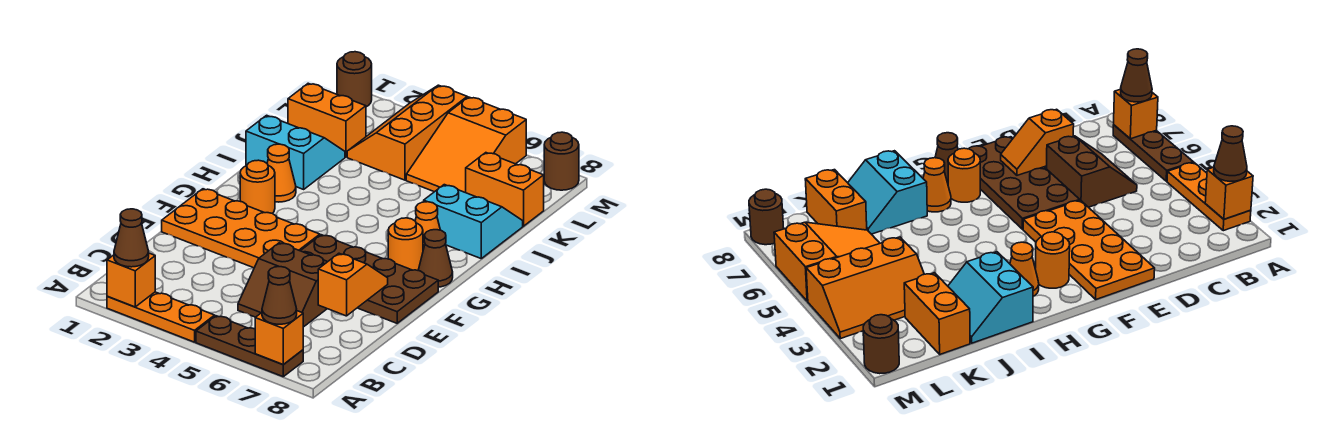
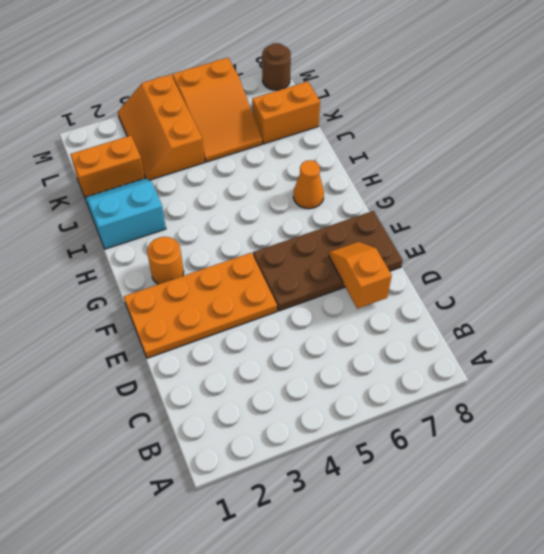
none -> orange plate A2:A4 level 1
none -> brown plate A5:A7 level 1
none -> brown slope C5:D6 level 1 top D

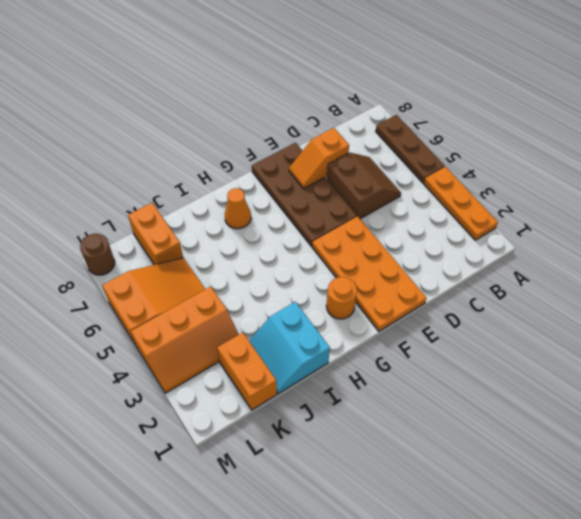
none -> orange round brick G7 level 1
none -> brown cone G8 level 1
none -> orange cone H2 level 1

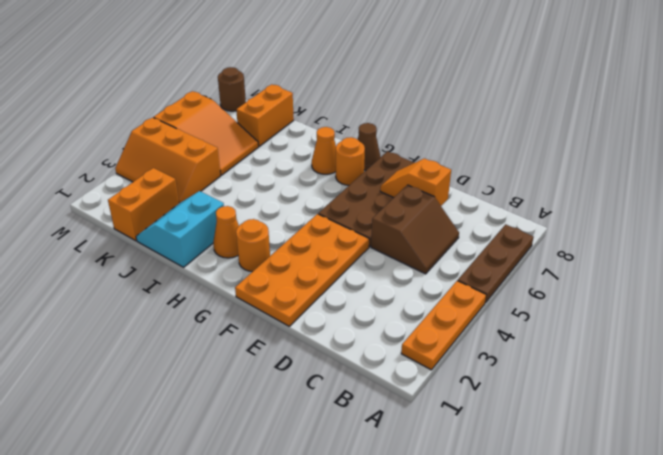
none -> cyan slope I7:J8 level 1 top I
none -> brown round brick M1 level 1
none -> orange brick A2 level 2

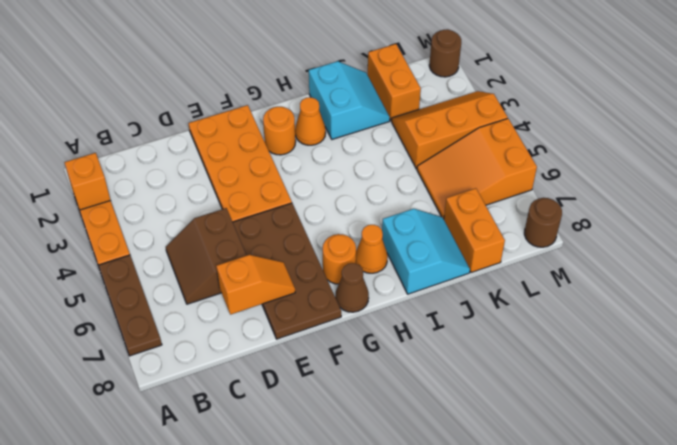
none -> orange brick A7 level 2
none -> brown cone A2 level 3
none -> brown cone A7 level 3

